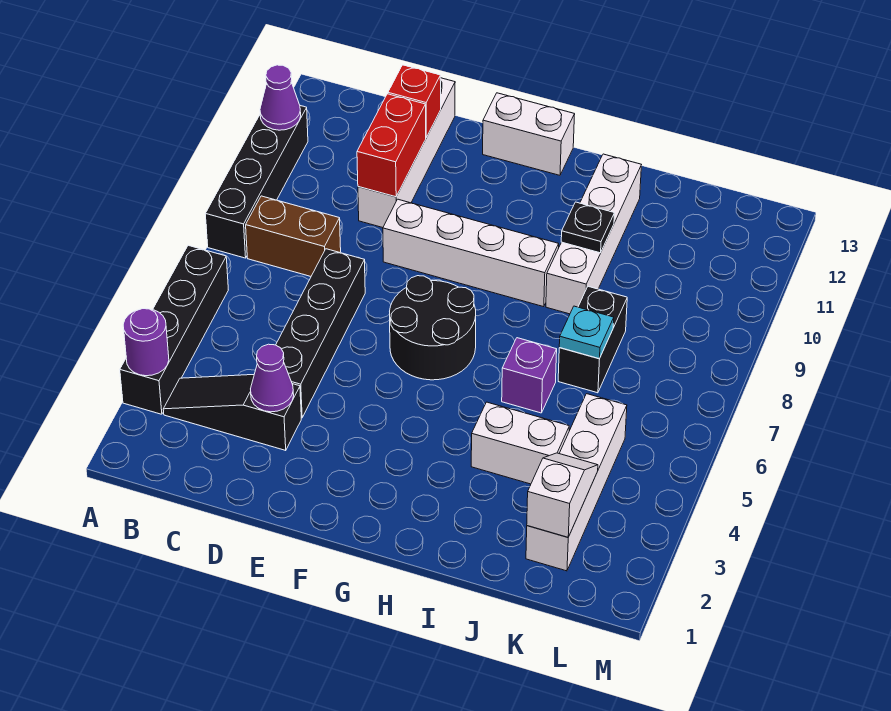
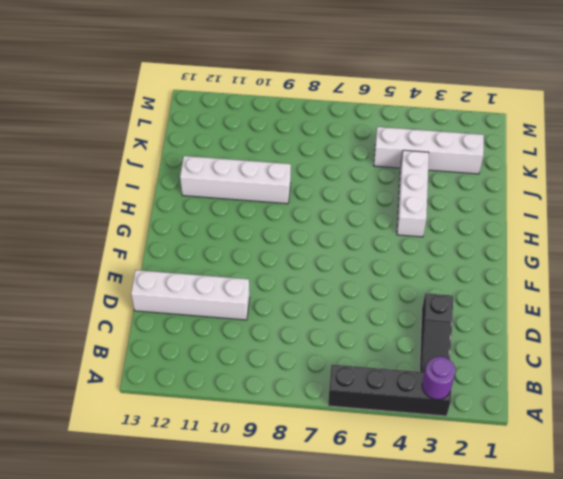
white brick H4:J4 level 1 -> white brick I4:J4 level 1
none -> black brick A8:A11 level 1
none -> brown brick B8:C8 level 1
none -> black brick D4:D7 level 1

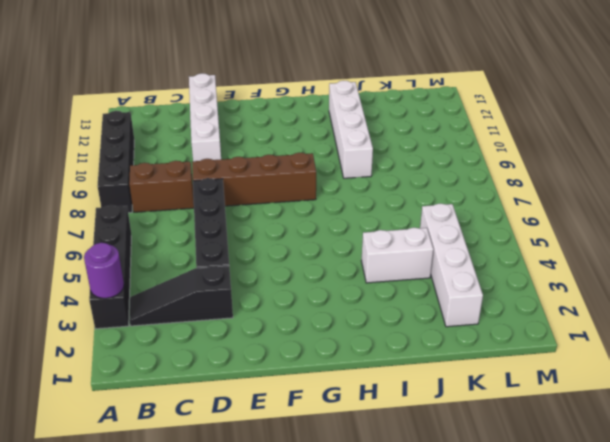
brown brick D8:G8 level 1 -> none
none -> white brick E9:H9 level 1
none -> black round brick F6:G7 level 1
none -> white brick F13:G13 level 1

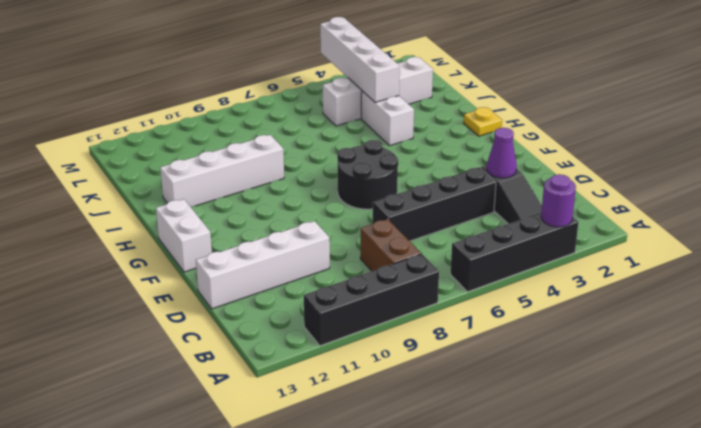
yellow plate H1 level 1 -> none
white brick J4:M4 level 2 -> white brick E9:H9 level 1
none -> purple brick I6 level 1
none -> black brick J7:J8 level 1
none -> purple cone A11 level 2

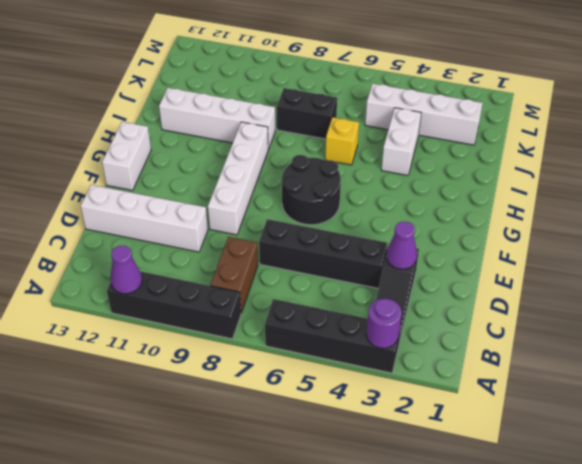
yellow brick I6 level 1 -> purple brick I6 level 1
none -> red brick D10:D11 level 2
none -> red brick D12 level 2
none -> black plate I10 level 2

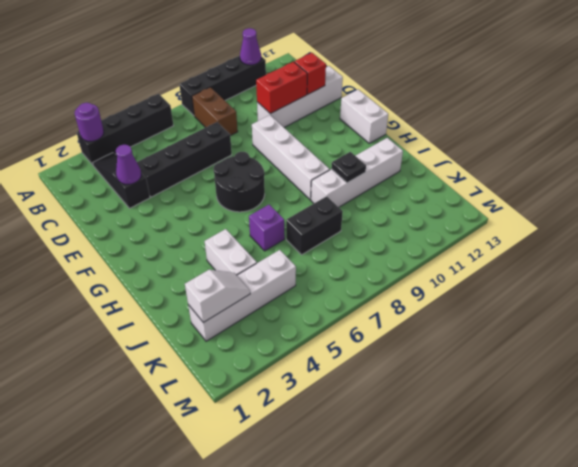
none -> cyan plate J7 level 2

